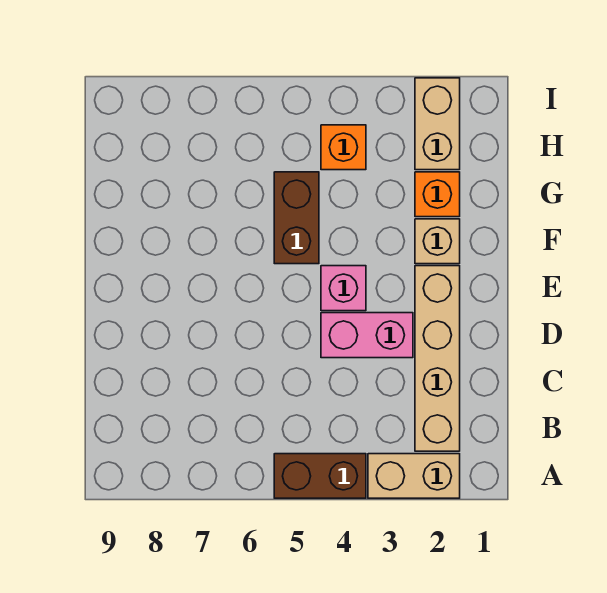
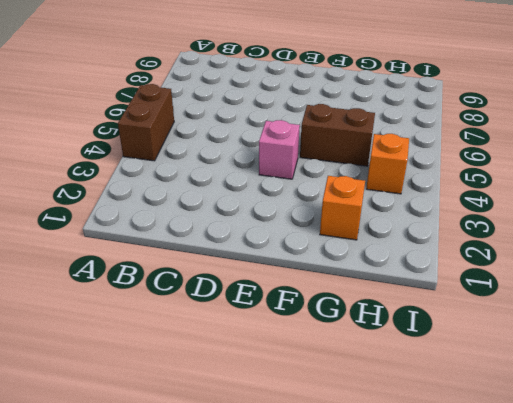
none -> tan brick A2:A3 level 1
none -> tan brick B2:E2 level 1

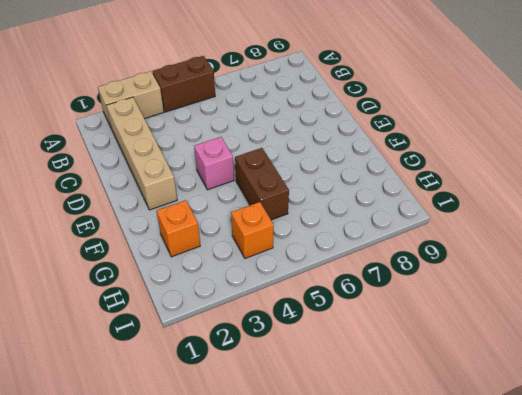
none -> pink brick D3:D4 level 1
none -> tan brick F2 level 1

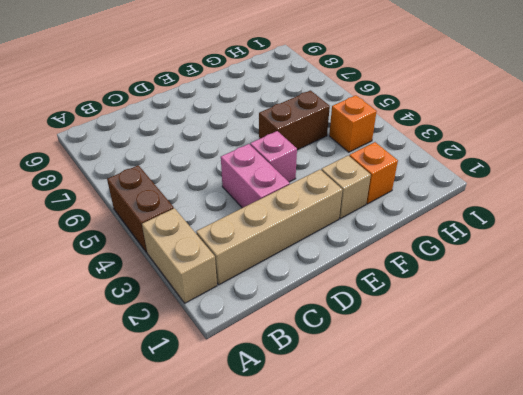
none -> tan brick H2:I2 level 1

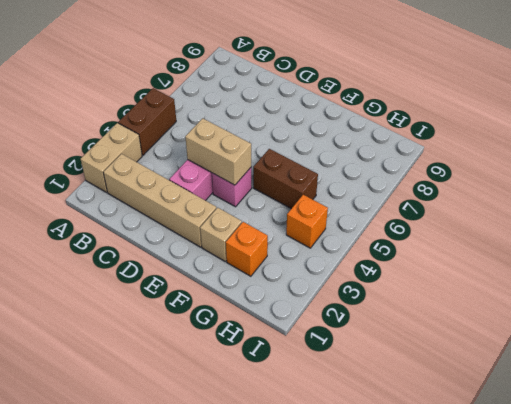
tan brick D4:E4 level 2 -> tan brick H2:I2 level 1

